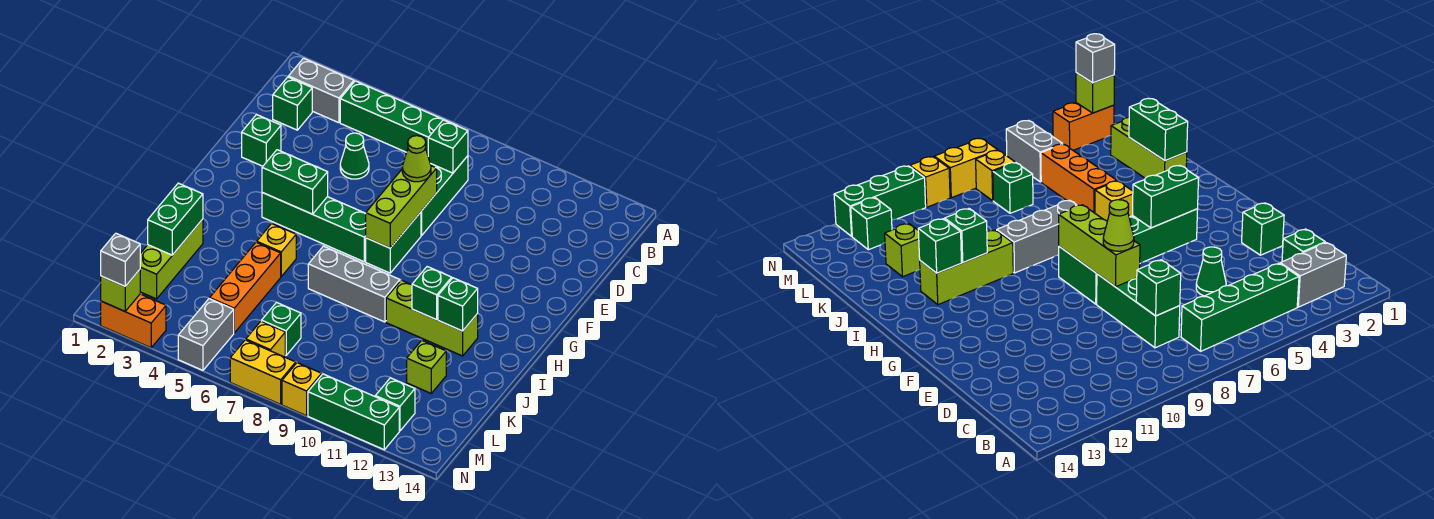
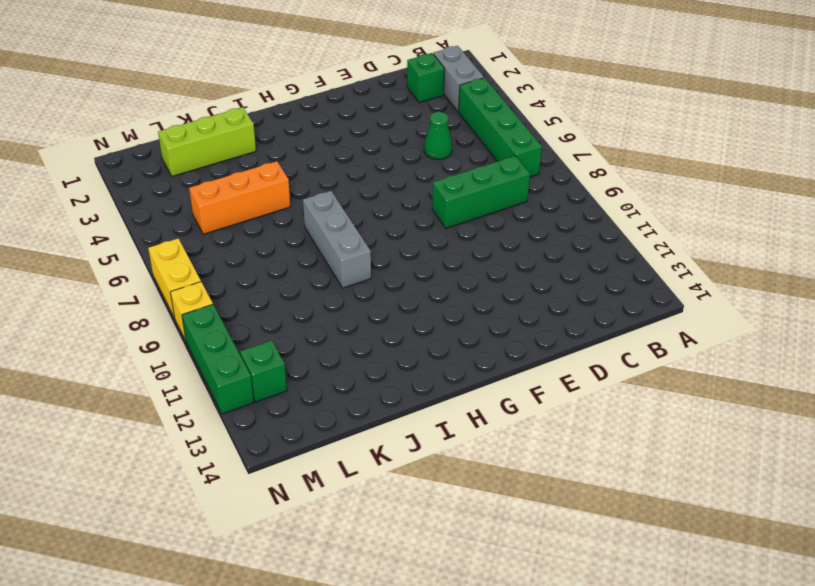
none -> green brick E2 level 1
none -> green brick F8:G8 level 1
none -> green brick G4:G7 level 1
none -> yellow brick I5 level 1

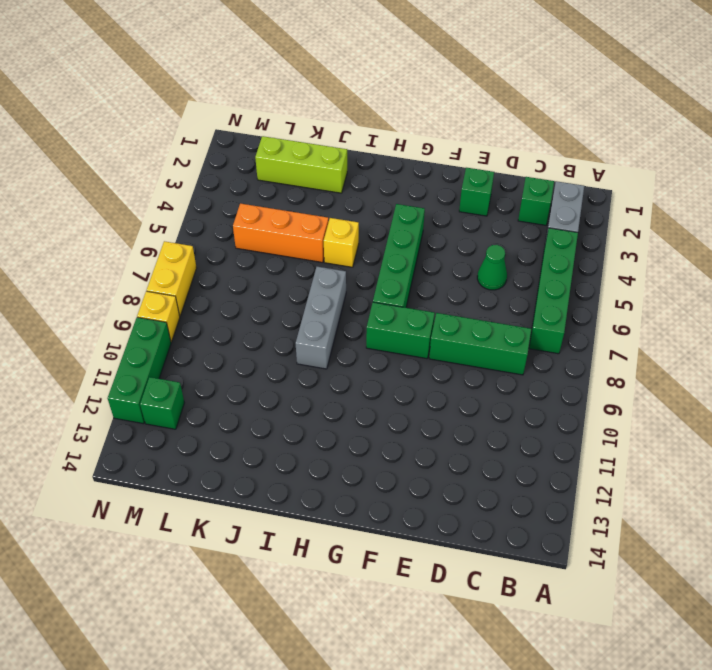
none -> lime brick I10:I12 level 1
none -> lime brick K12 level 1
none -> green brick L7 level 1
none -> grey brick M5:N5 level 1

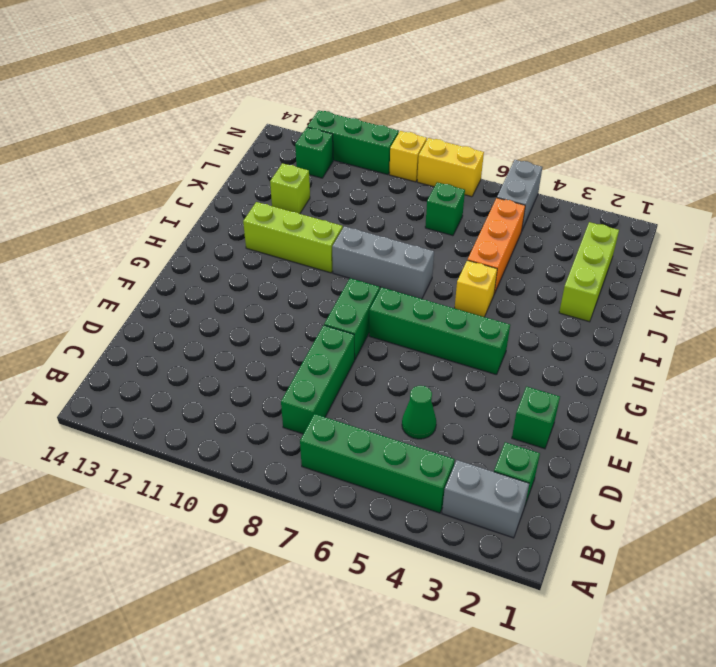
none -> yellow brick M7 level 1
none -> orange brick N2:N3 level 1
none -> green brick C8 level 2
none -> lime brick E8:G8 level 2

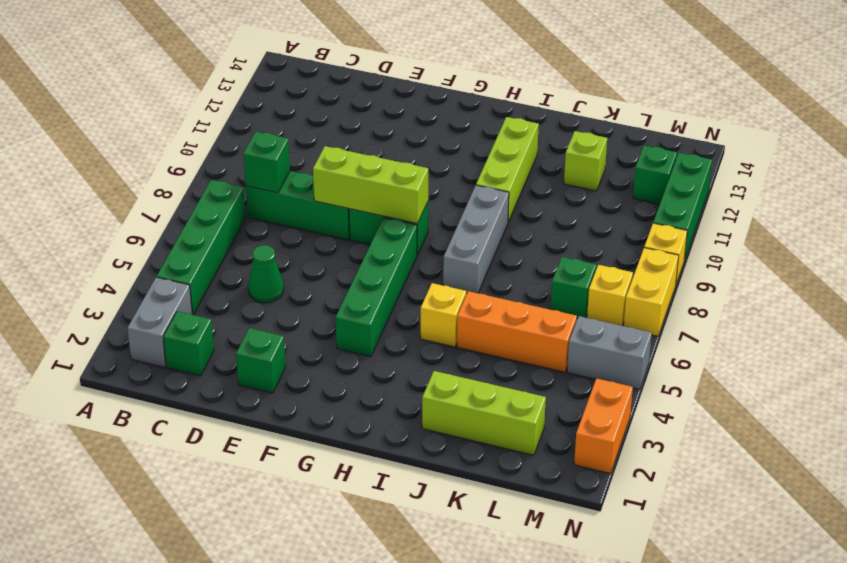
none -> green brick G4:G5 level 2
none -> green brick I11 level 2
none -> green brick I12 level 2
none -> green brick J2:K2 level 2

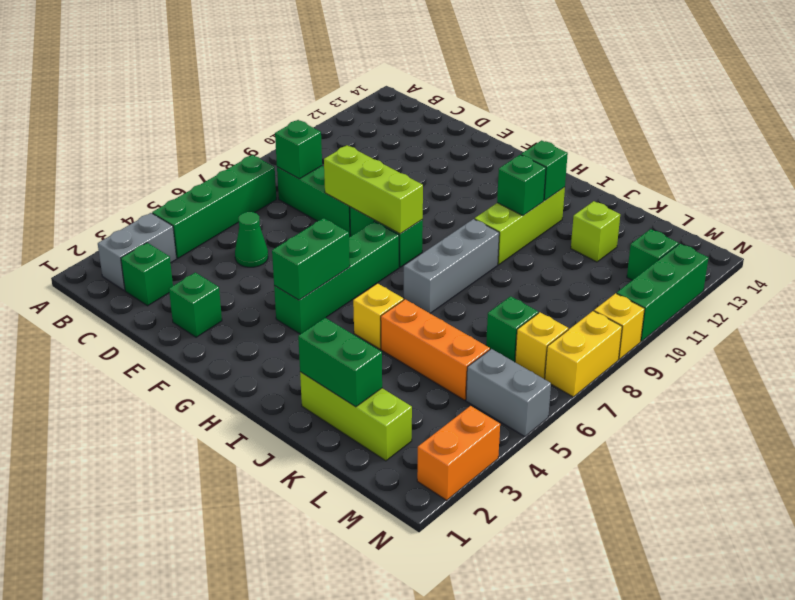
none -> lime brick N2 level 2
none -> lime cone E8 level 3
none -> grey brick N2 level 3

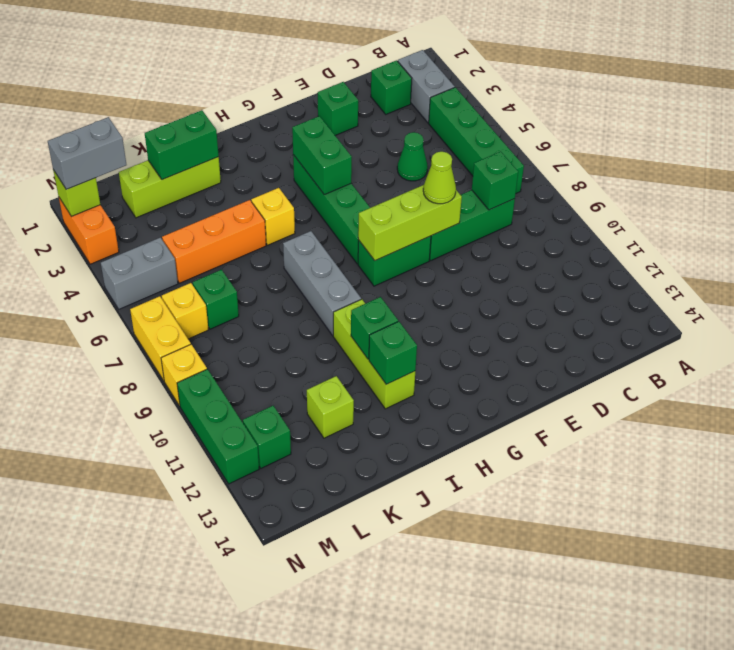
grey brick M2:N2 level 3 -> grey brick N2 level 3

